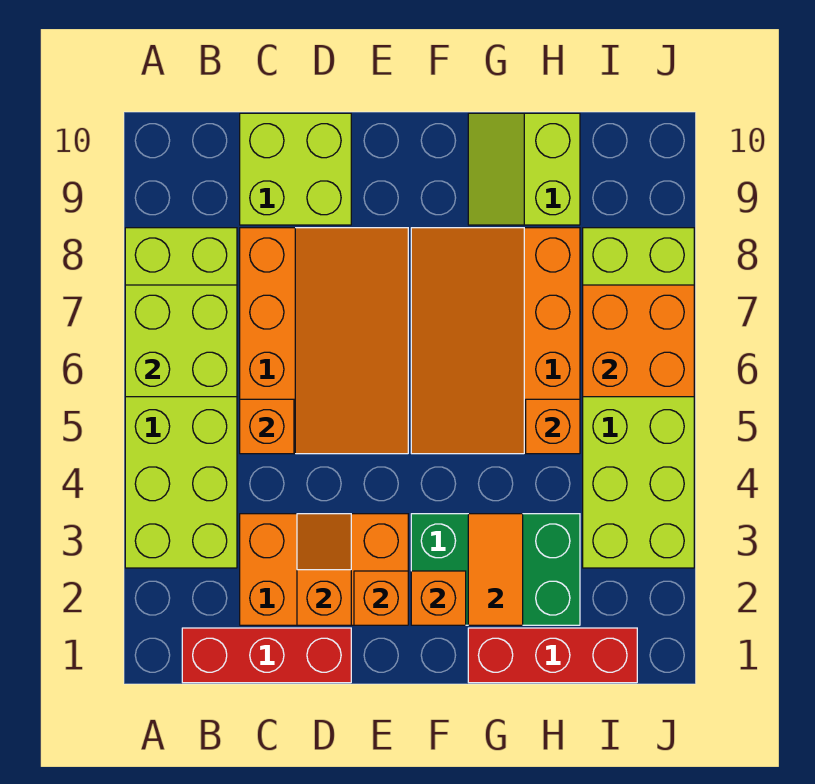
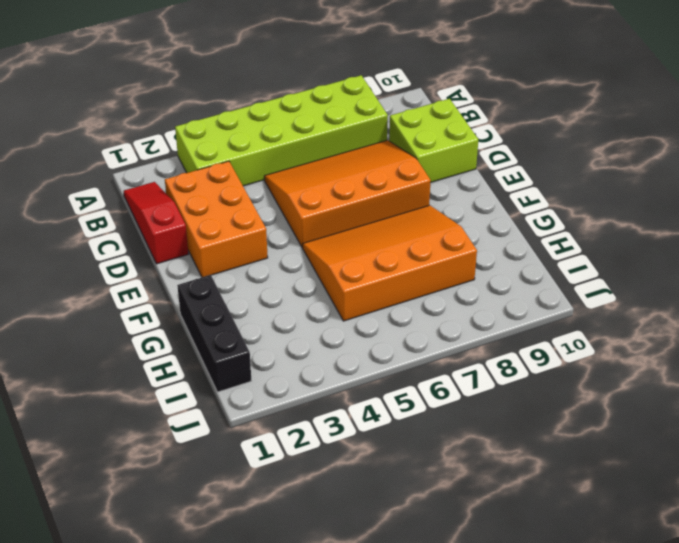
red slope B1:D1 level 1 top D -> red brick B1:D1 level 1
orange slope C5:E8 level 1 top E -> orange slope C5:E8 level 1 top C
black brick G1:I1 level 1 -> red brick G1:I1 level 1
none -> green brick F2:H3 level 1
none -> lime slope G9:H10 level 1 top H
none -> lime brick I3:J8 level 1

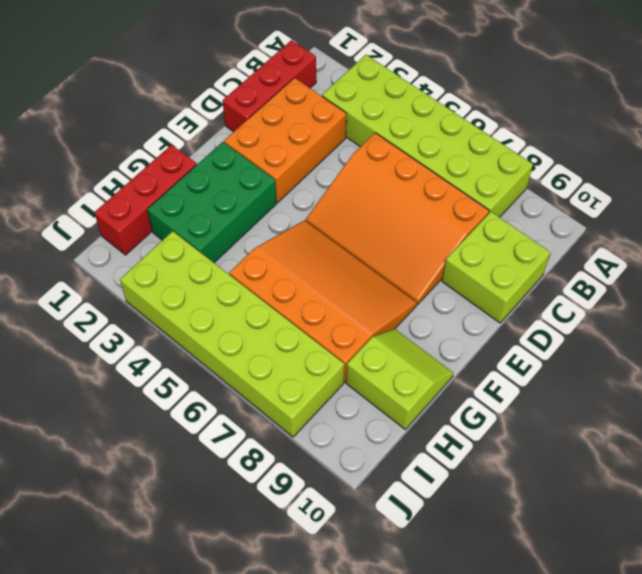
none -> lime brick A6:B7 level 2
none -> orange brick C5 level 2
none -> orange slope D2:D3 level 2 top 2

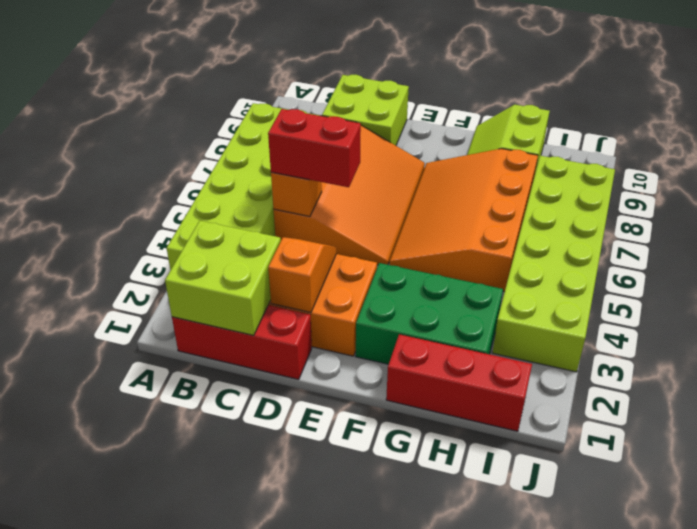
lime brick B1:C2 level 2 -> lime brick A6:B7 level 2
red brick C5:D5 level 3 -> none
none -> orange brick E2 level 2
none -> orange brick F2 level 2
none -> orange tile G2:G3 level 2

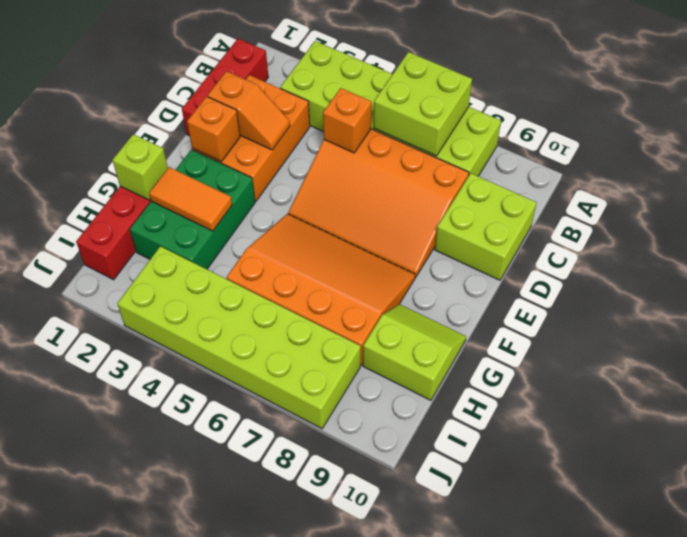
lime brick G1 level 2 -> none
none -> orange brick F2 level 2
none -> orange brick H5 level 2
none -> orange brick I6:J7 level 2

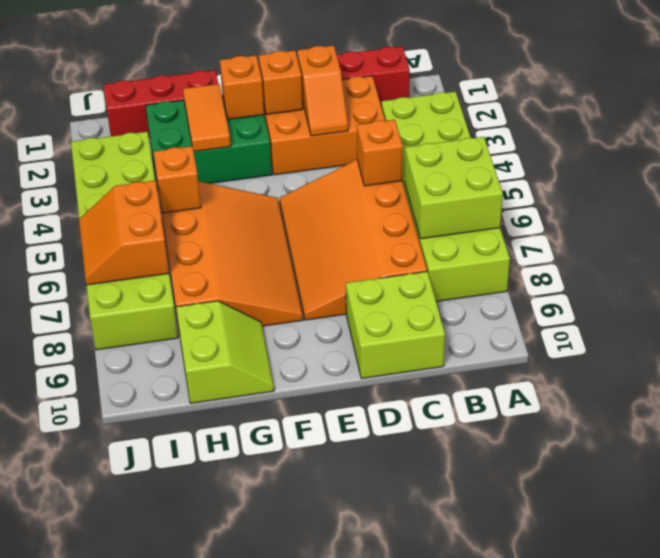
orange slope I6:J7 level 2 top I -> orange brick I6:J7 level 2

